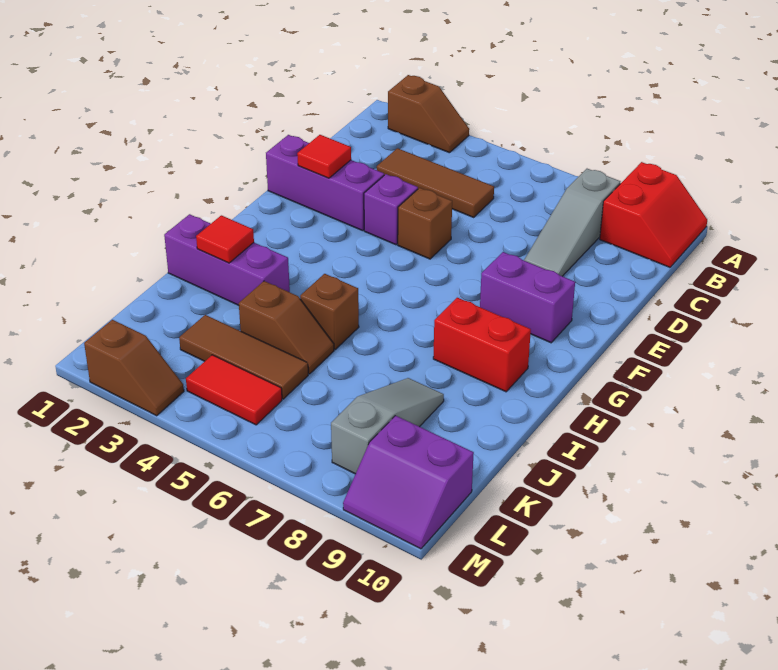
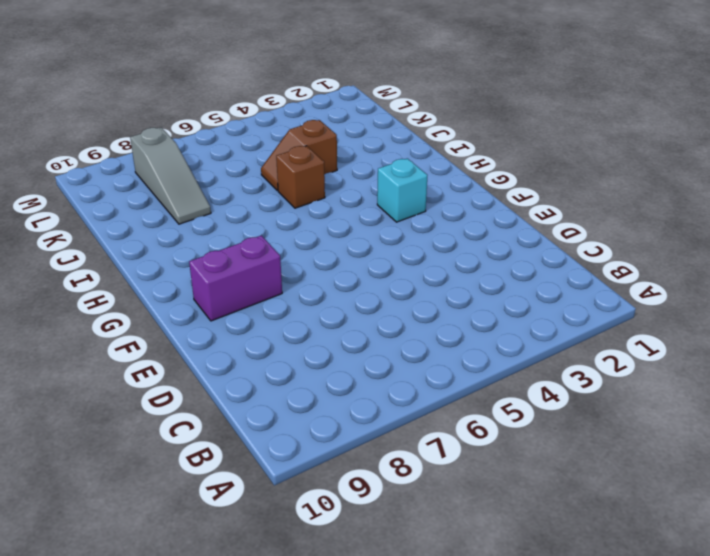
cyan brick G3 level 1 -> none
none -> brown slope A2:A3 level 1 top 2
none -> red slope A9:B10 level 1 top 9
none -> grey slope B8:D8 level 1 top B

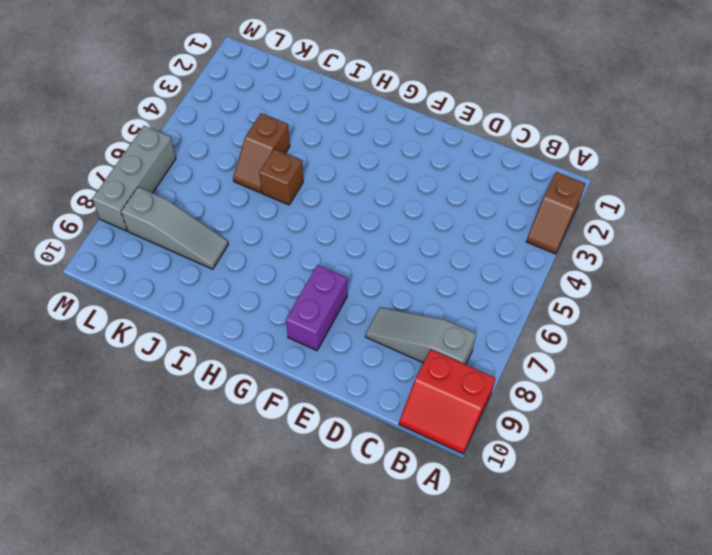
grey brick M6:M8 level 1 -> none
none -> brown tile C3:C5 level 1
none -> purple brick E1:E3 level 1
none -> purple brick E4 level 1

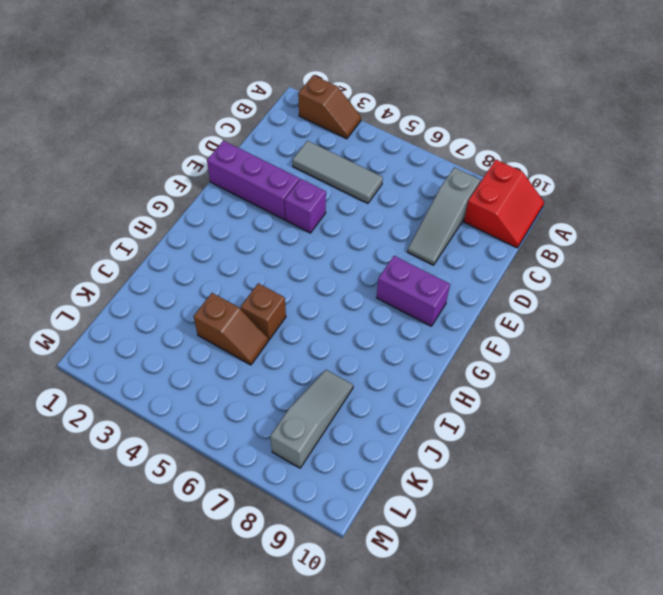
grey tile C3:C5 level 1 -> brown tile C3:C5 level 1
none -> brown brick E5 level 1
none -> red brick H8:H9 level 1
none -> purple brick I1:I3 level 1

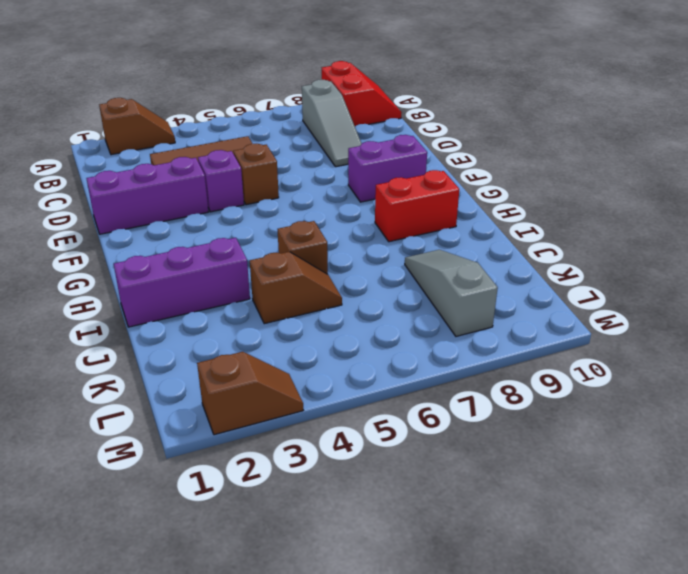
none -> brown tile K3:K5 level 1
none -> red tile L4:L5 level 1
none -> purple slope L9:M10 level 1 top L

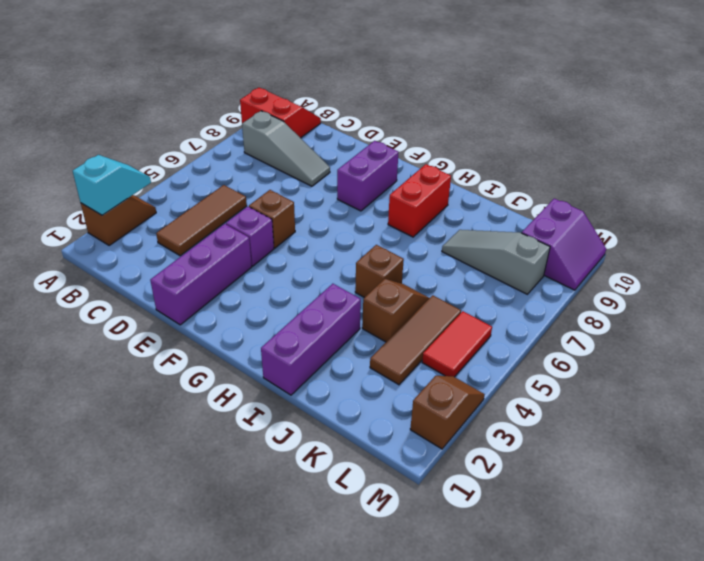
cyan slope A2:A3 level 2 top 2 -> none
none -> red tile E2 level 2
none -> red tile I2 level 2

